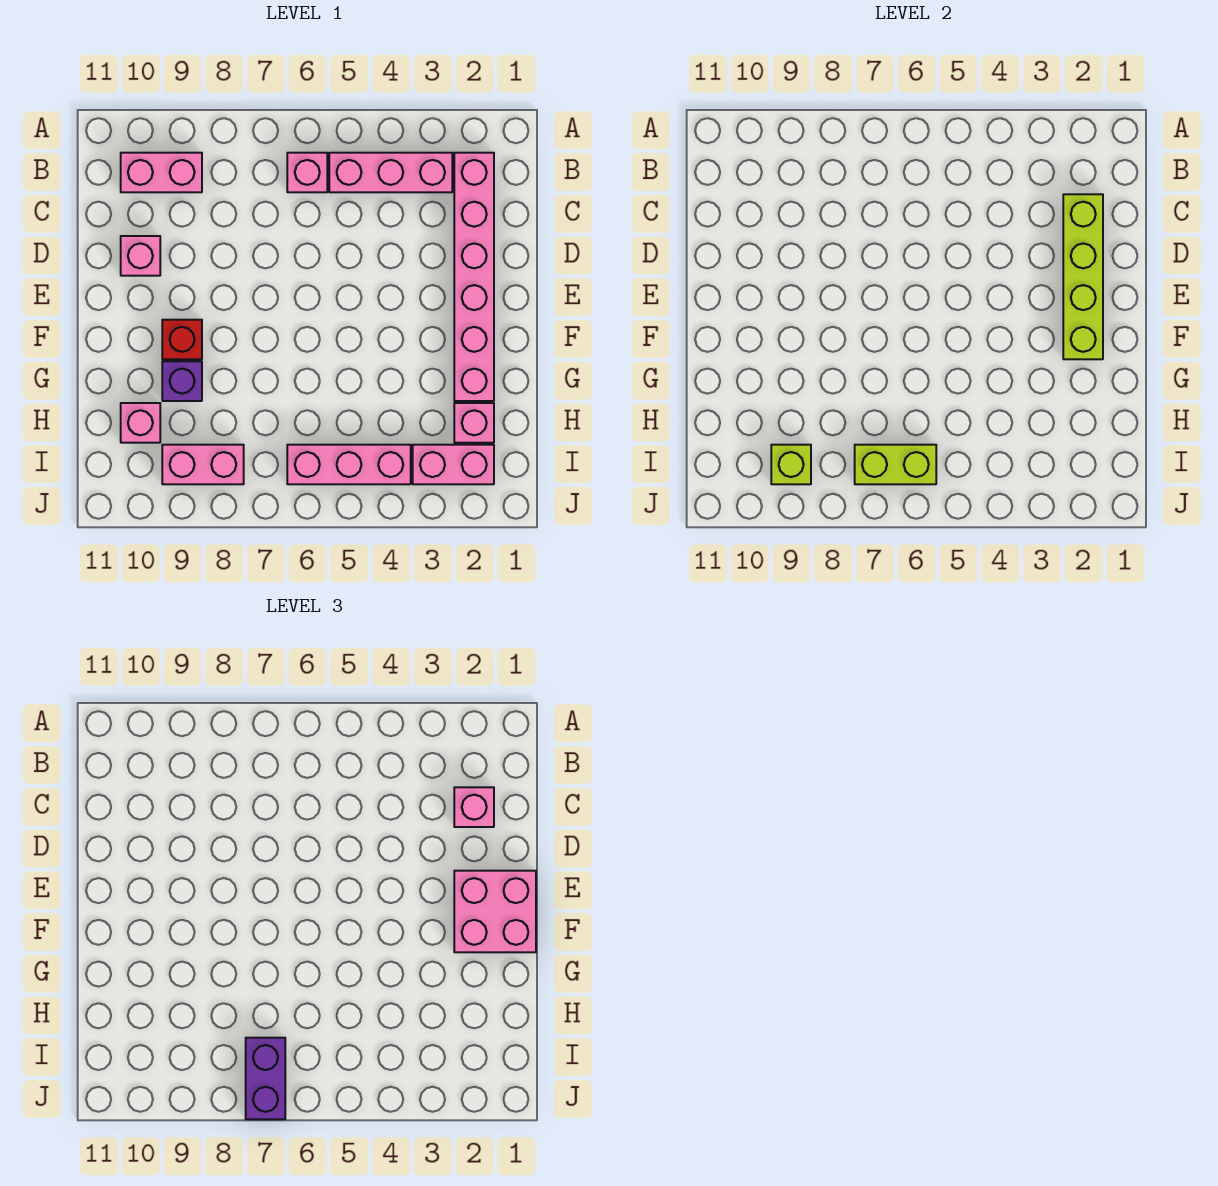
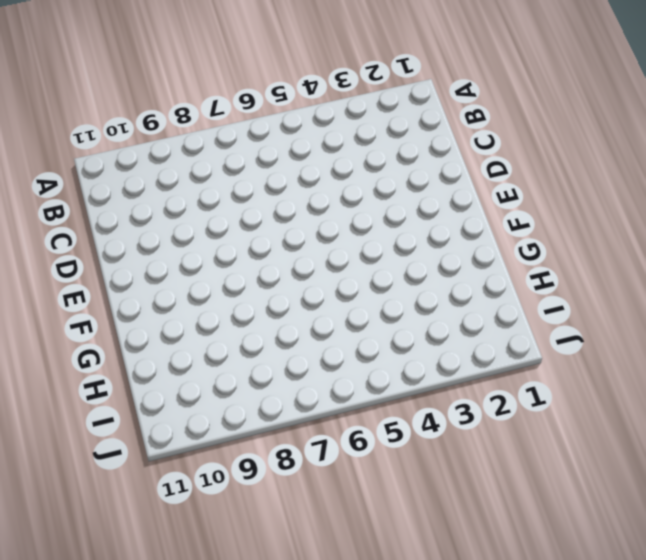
none -> pink brick B2:G2 level 1
none -> pink brick B3:B5 level 1
none -> pink brick B6 level 1

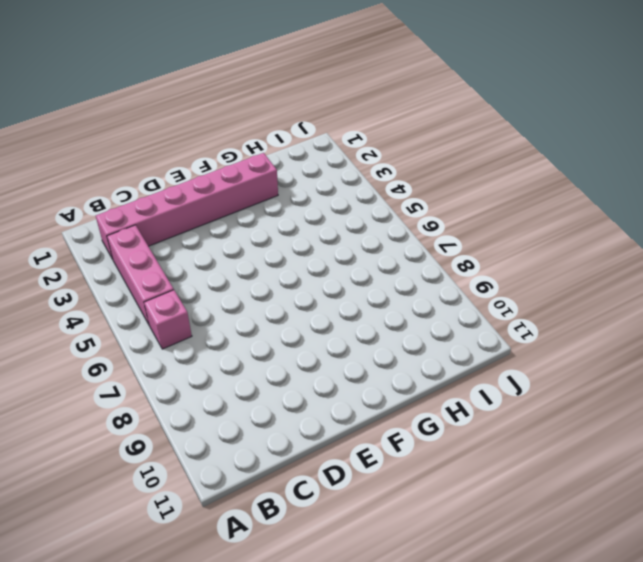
none -> pink brick B9:B10 level 1
none -> pink brick D10 level 1
none -> red brick F9 level 1

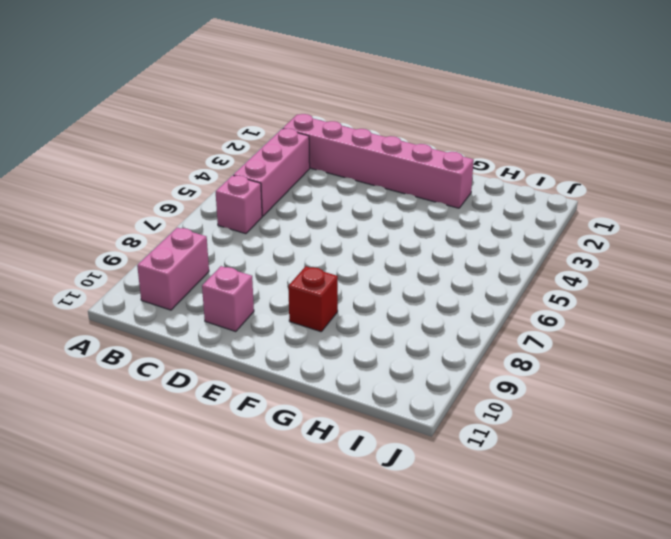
none -> purple brick G9 level 1
none -> pink brick H2 level 1
none -> pink brick H10 level 1

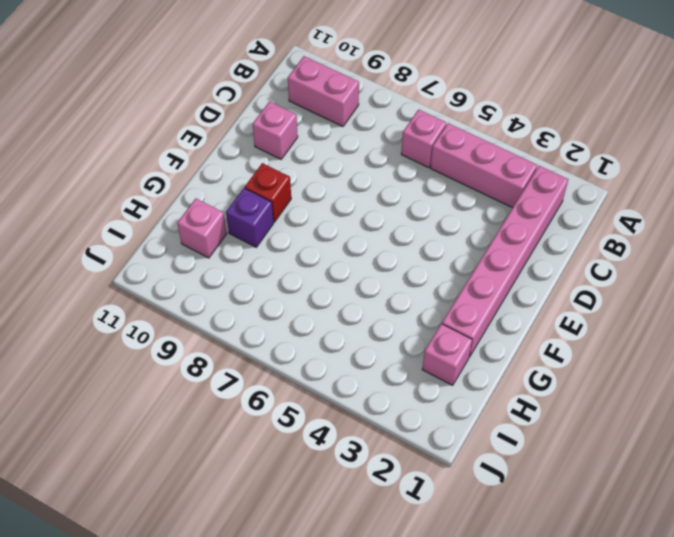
none -> pink brick I2:I3 level 1
none -> pink brick I4:I6 level 1
none -> pink brick I8:I9 level 1

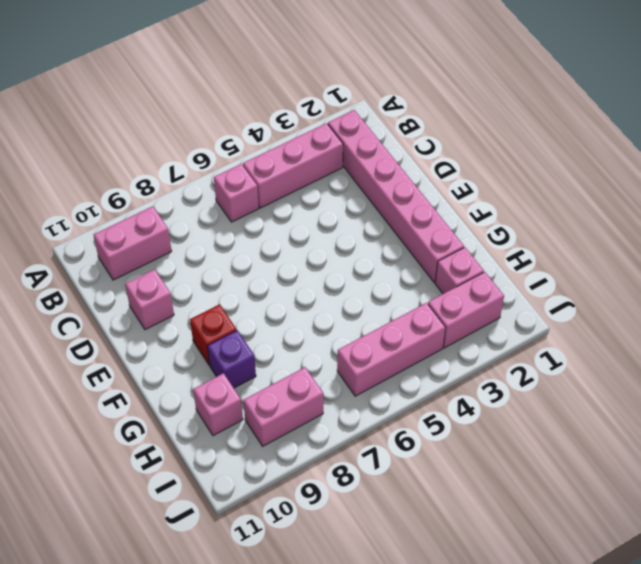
none -> lime brick C2:F2 level 2
none -> lime brick I6:I7 level 2
none -> lime brick I9 level 2

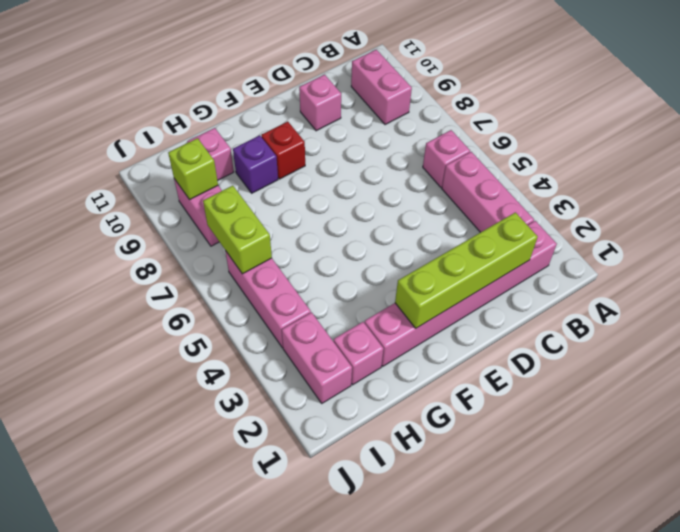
none -> pink brick C2 level 3
none -> pink brick E1:F2 level 3
none -> purple brick I7:J7 level 3

